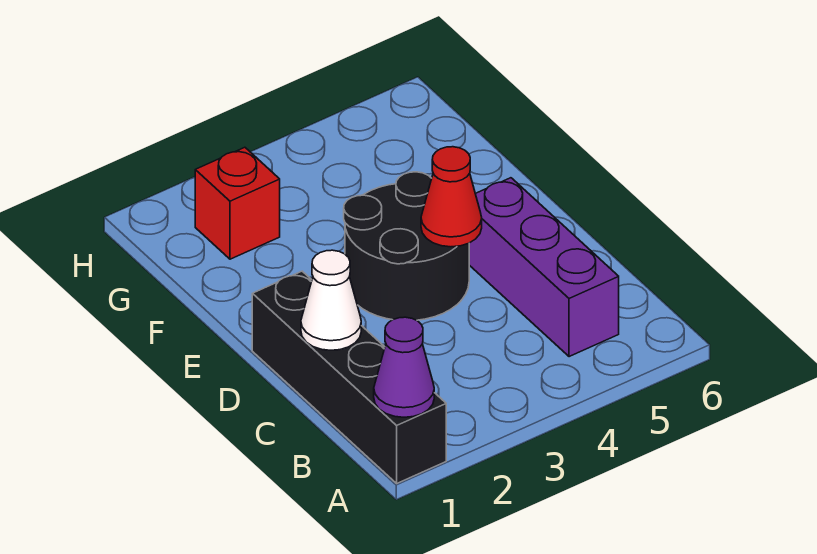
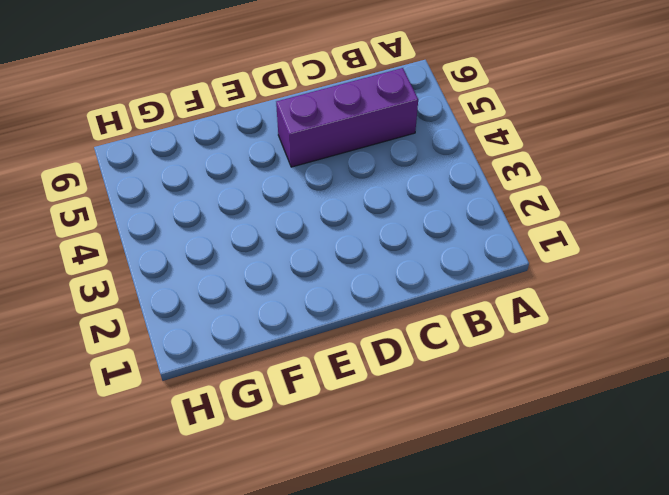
none -> black brick A1:D1 level 1
none -> black round brick D3:E4 level 1

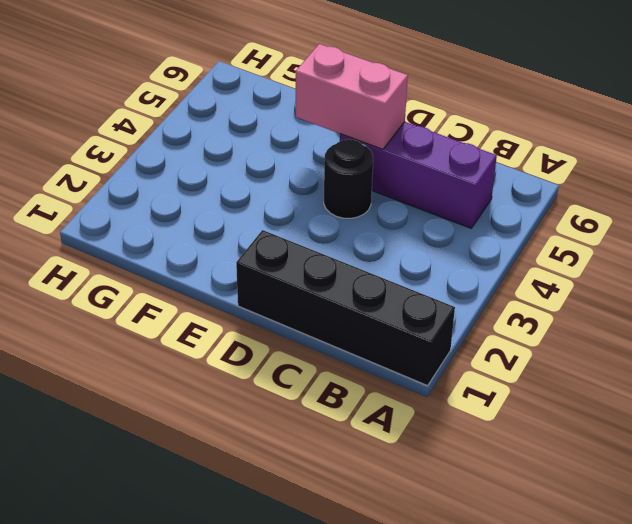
black round brick D4 level 1 -> black round brick D3:E4 level 1
pink brick D5:E5 level 2 -> none
none -> red brick G2 level 1
none -> purple cone A1 level 2

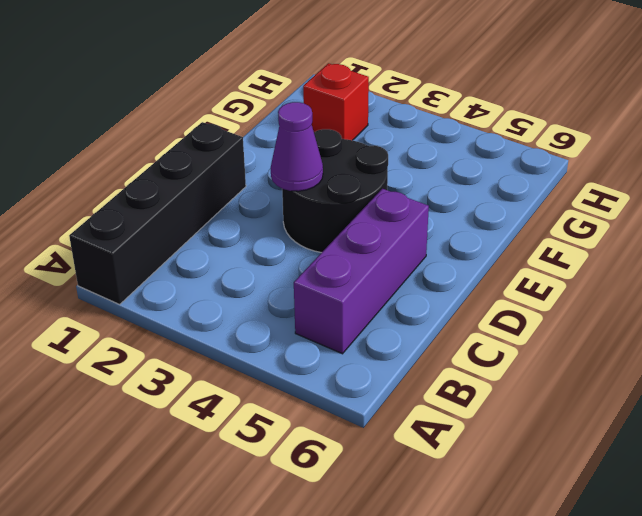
purple cone D3 level 2 -> purple cone A1 level 2
none -> white cone C1 level 2
none -> red cone D4 level 2

